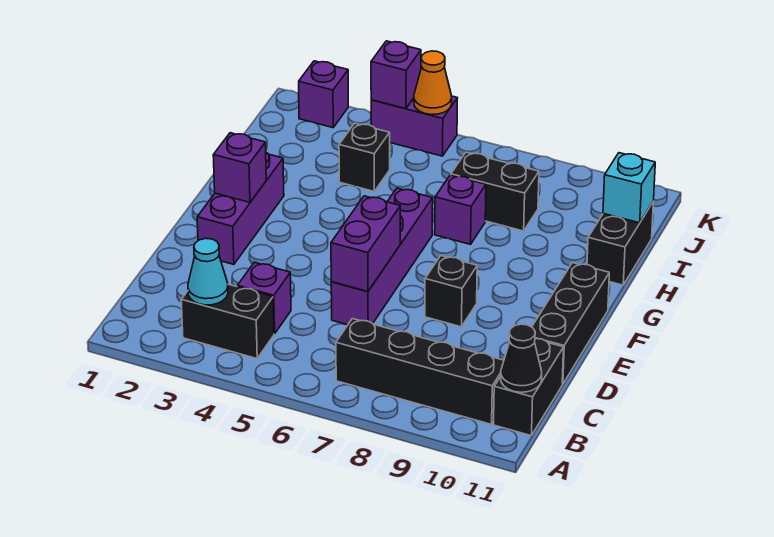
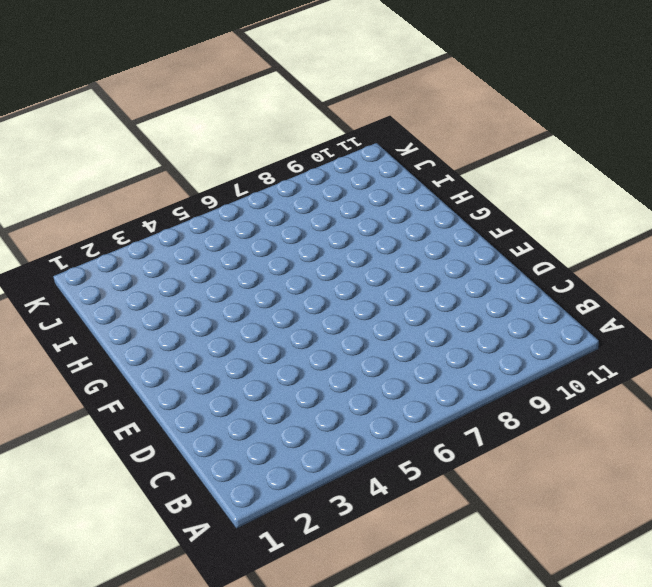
none -> black brick B3:B4 level 1
none -> black brick B7:B10 level 1
none -> black brick B11:C11 level 1

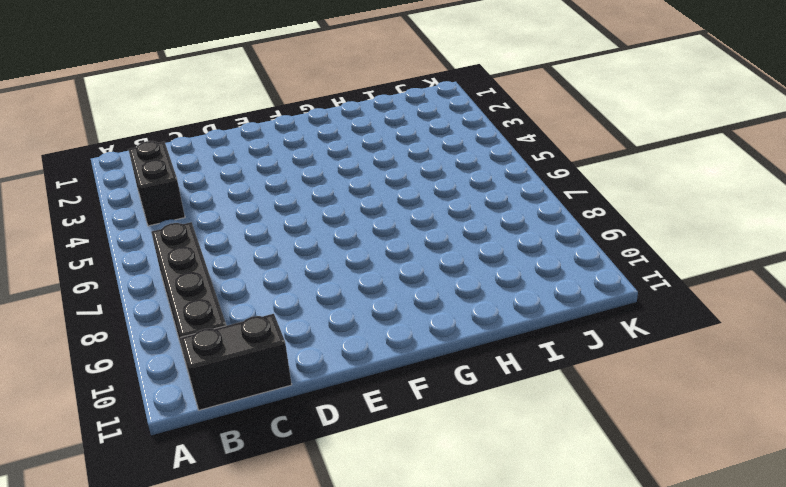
none -> purple brick C4 level 1
none -> purple brick D6:G6 level 1
none -> black brick D11:F11 level 1

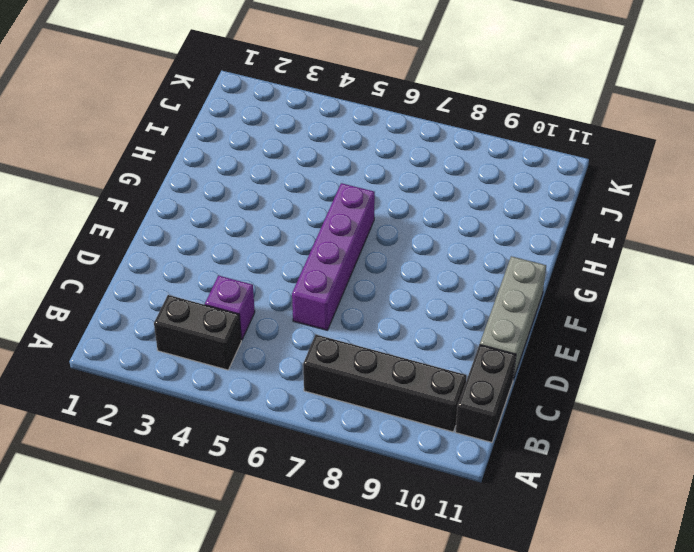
grey brick D11:F11 level 1 -> black brick D11:F11 level 1
none -> purple brick E2:G2 level 1
none -> black brick E8 level 1
none -> purple brick H7 level 1

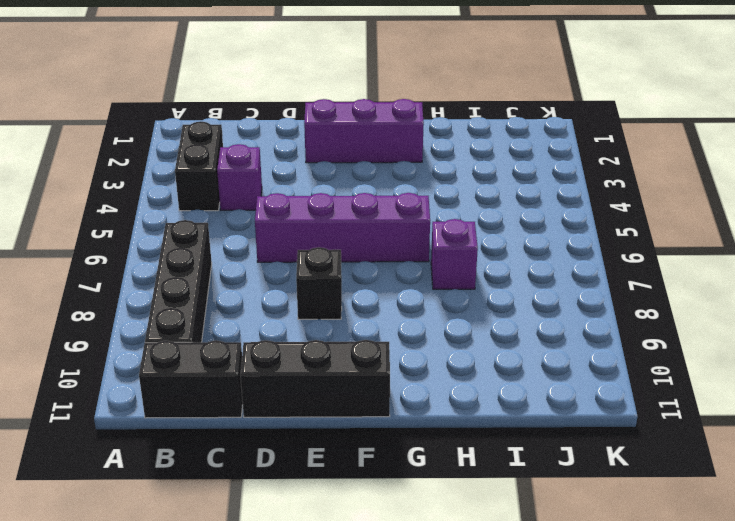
none -> black brick H11:I11 level 1
none -> black brick I4 level 1
none -> black brick I7:I8 level 1

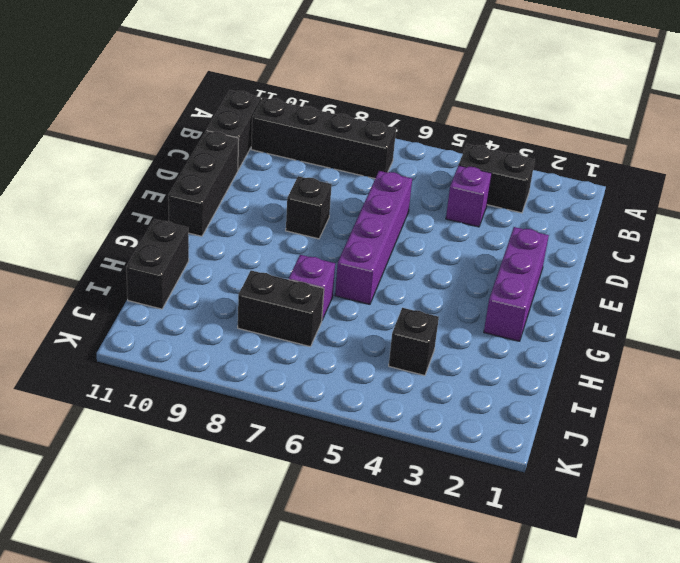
none -> purple brick K2 level 1
none -> purple brick K4:K5 level 1
none -> cyan cone B3 level 2

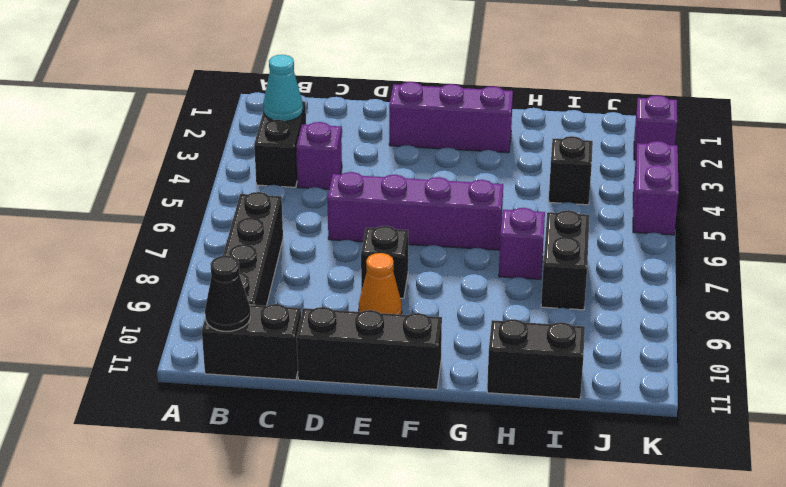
orange cone E9 level 1 -> orange cone K5 level 2
none -> purple brick D6:E6 level 2
none -> purple brick F2 level 2
none -> cyan brick I11 level 2

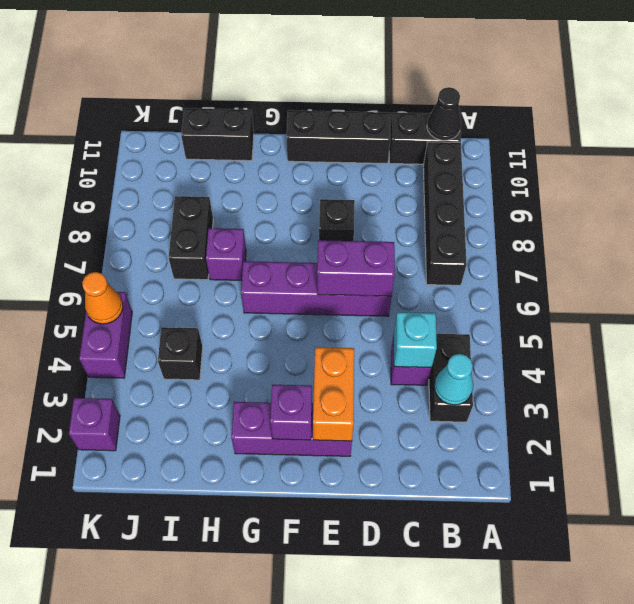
cyan brick C4 level 2 -> cyan brick I11 level 2
orange brick E2:E3 level 2 -> none
none -> purple brick K4 level 2

